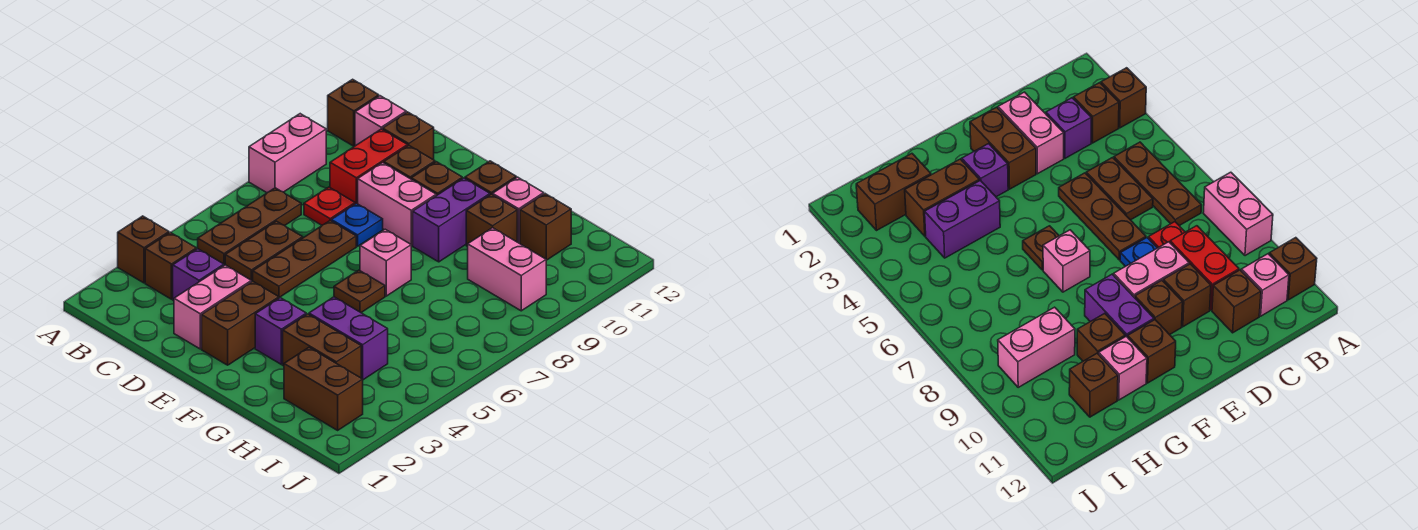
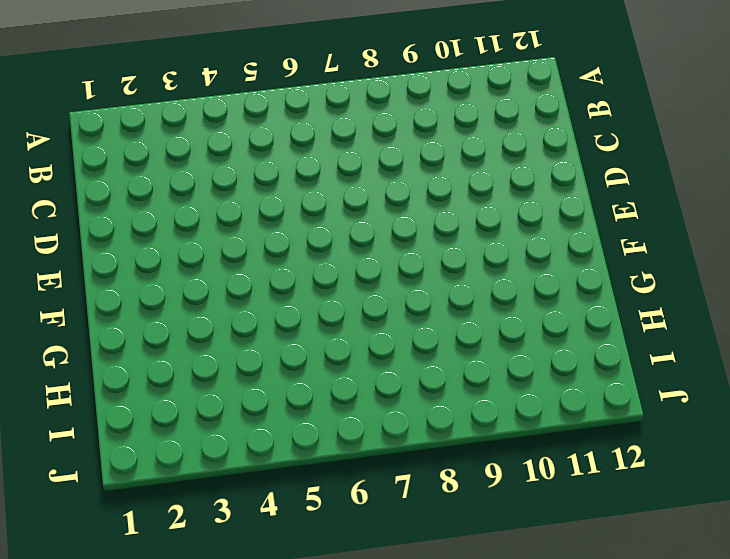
none -> brown brick A3 level 1
none -> pink brick A8:A9 level 1
none -> brown brick A11 level 1
none -> brown brick B3 level 1

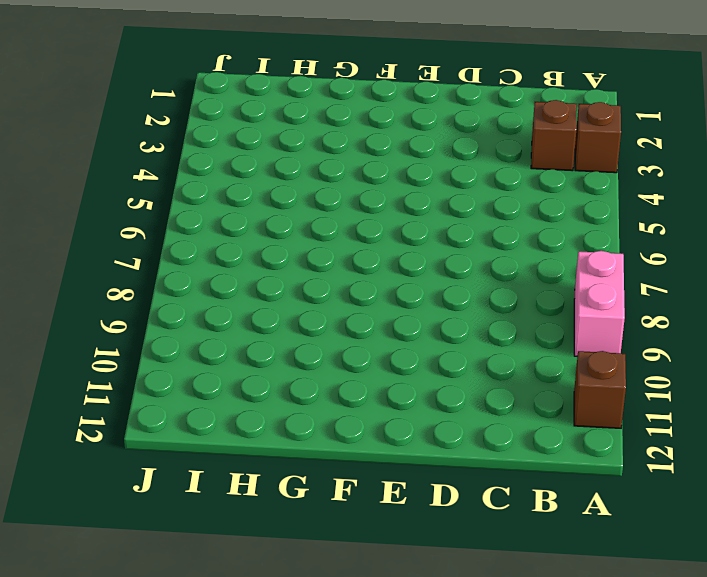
none -> brown plate B5:B7 level 1
none -> pink brick B11 level 1
none -> purple brick C3 level 1
none -> brown plate C5:C6 level 1

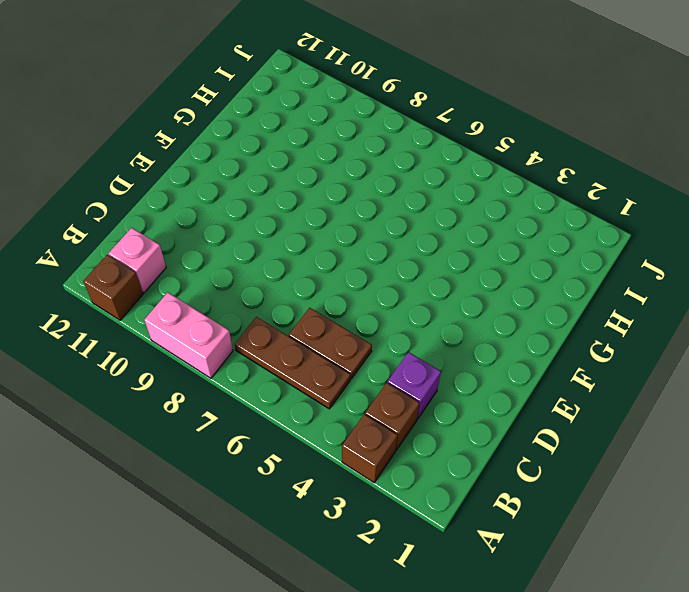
none -> red plate C8 level 1
none -> red brick C9:C10 level 1
none -> brown brick C11 level 1
none -> pink brick D2:D3 level 1

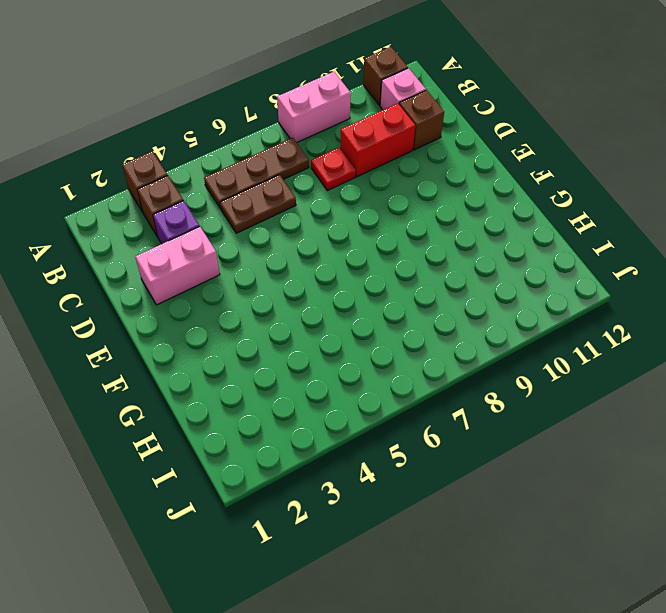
none -> brown plate D5:D7 level 1
none -> blue plate D8 level 1
none -> pink brick D9:E9 level 1
none -> brown brick D10 level 1

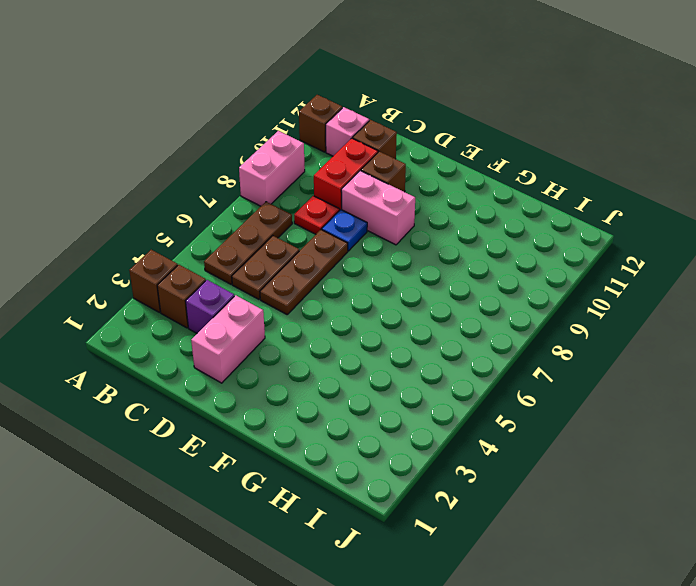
none -> brown brick E2:E3 level 1
none -> brown brick E10 level 1
none -> purple brick F3 level 1
none -> brown plate F6 level 1

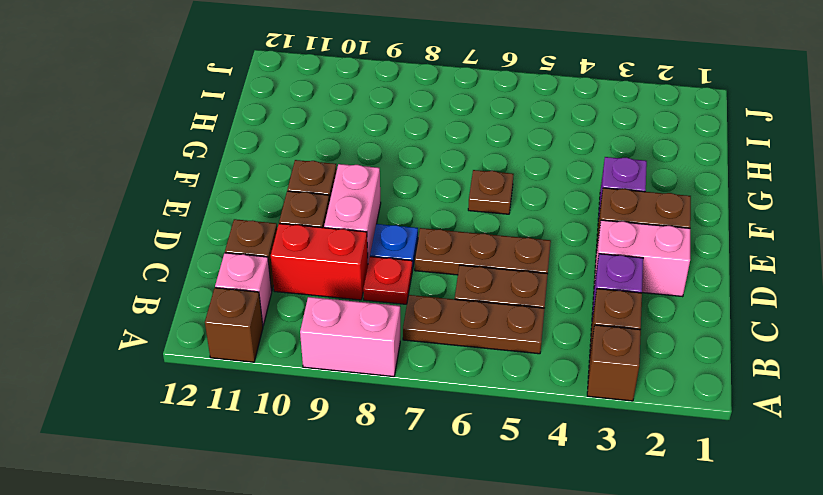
none -> pink brick F7 level 1
none -> purple brick F9:F10 level 1
none -> brown brick F11 level 1
none -> brown brick G3:H3 level 1

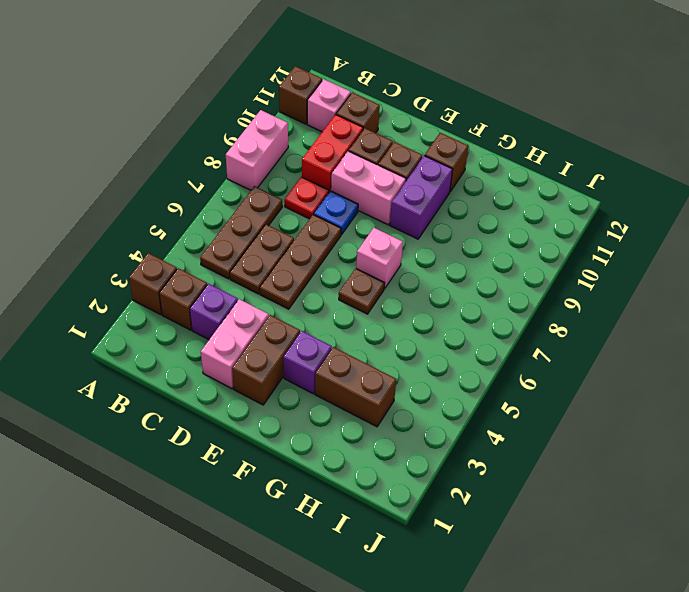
none -> purple brick G4:H4 level 1
none -> brown brick G10 level 1
none -> pink brick G11 level 1
none -> brown brick H2:I2 level 1

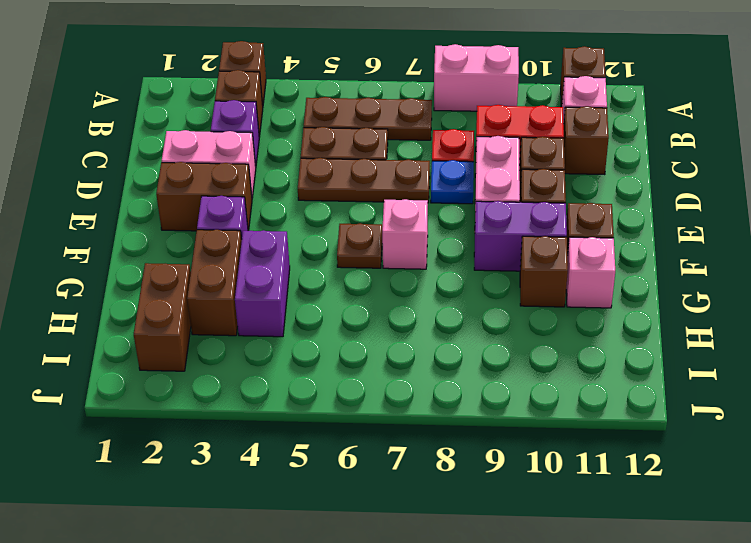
none -> pink brick H9:I9 level 1
none -> brown brick H11 level 1

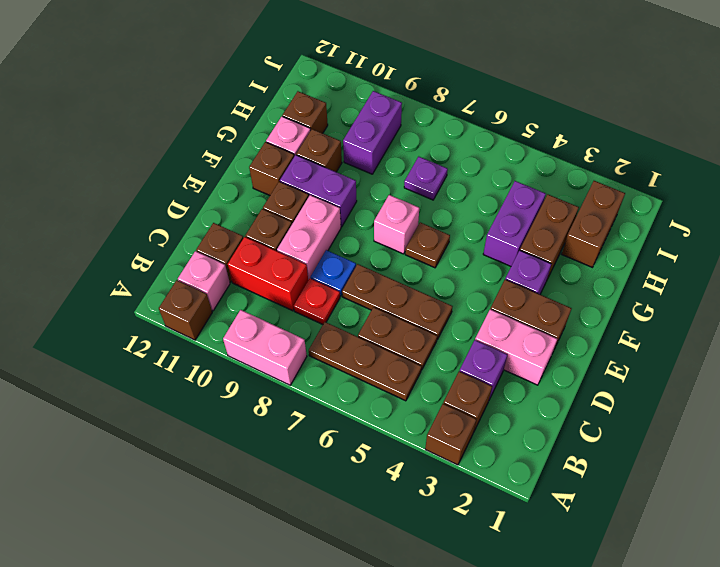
purple plate H7 level 1 -> none
purple brick H9:I9 level 1 -> pink brick H9:I9 level 1

